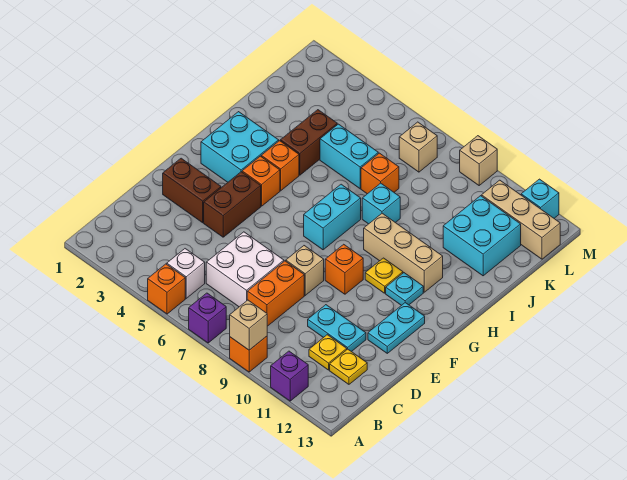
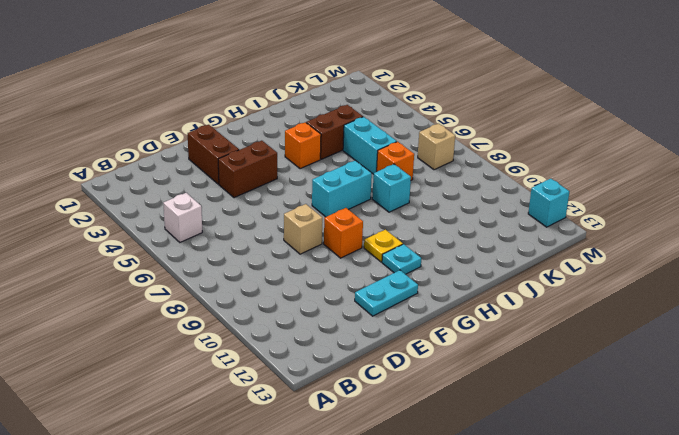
none -> orange brick A5 level 1
none -> purple brick A7 level 1
none -> orange brick A9 level 1
none -> purple brick A11 level 1

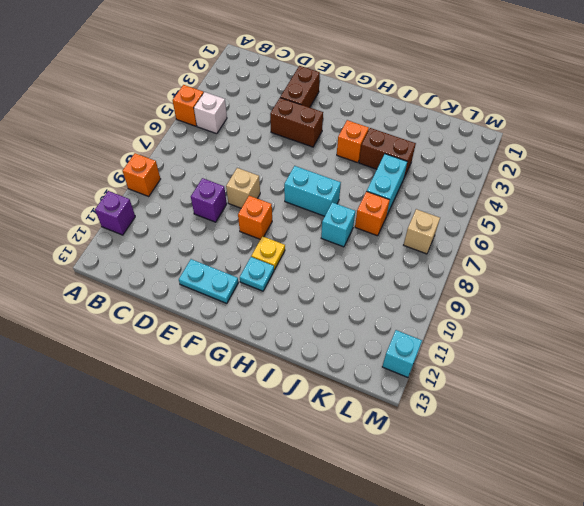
purple brick D9 level 1 -> purple brick A7 level 1
none -> white brick C6:D7 level 1
none -> orange brick C8:D8 level 1
none -> yellow plate C11 level 1
none -> yellow plate C12 level 1

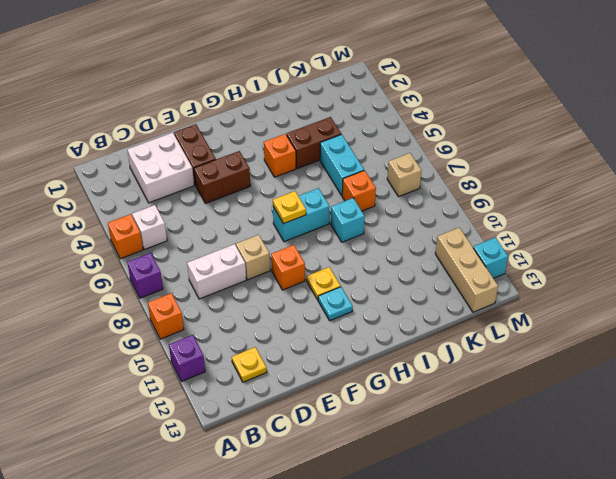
white brick C2:D3 level 1 -> white brick C6:D7 level 1
white brick C8:D8 level 1 -> orange brick C8:D8 level 1
yellow plate G7 level 2 -> yellow plate C11 level 1
none -> cyan plate D10:D11 level 1
none -> cyan plate E12:F12 level 1
none -> cyan brick G2:H3 level 1
none -> orange brick G4 level 1

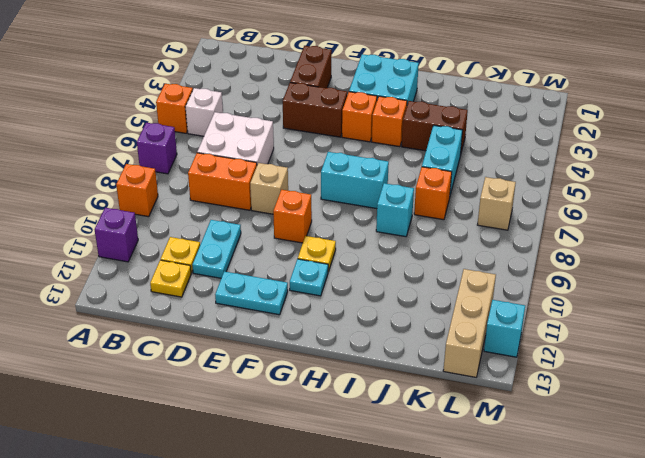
none -> tan brick H9:H11 level 1
none -> cyan brick J11:K12 level 1
none -> tan brick M9 level 1
none -> tan brick A9 level 2

